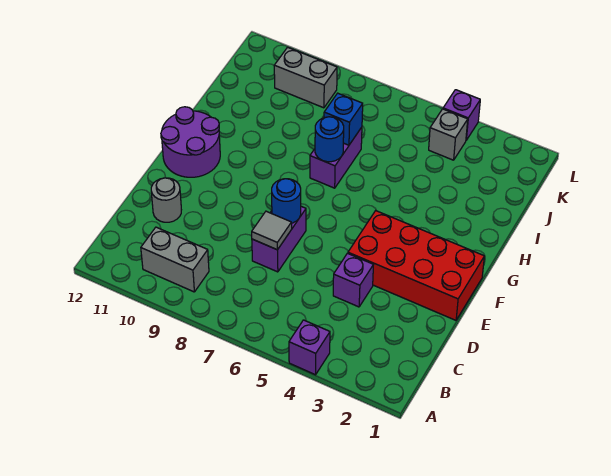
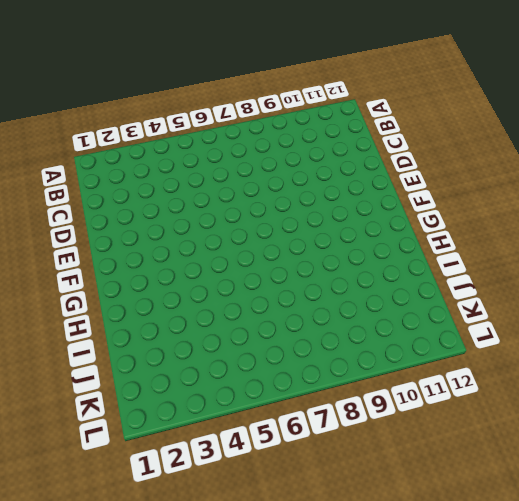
none -> purple brick A4 level 1
none -> grey brick B9:B10 level 1
none -> purple brick D4 level 1

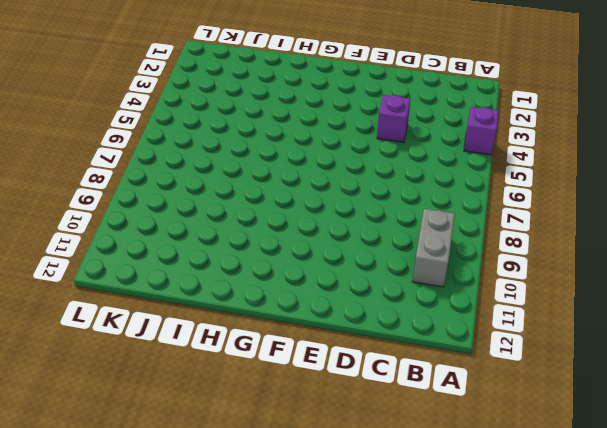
none -> purple brick D7:E7 level 1
none -> grey round brick D11 level 1
none -> red brick E1:F4 level 1

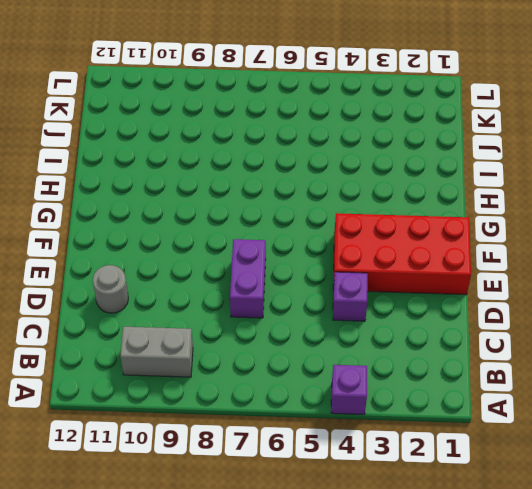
none -> purple round brick F11:G12 level 1
none -> purple brick H7:I7 level 1
none -> grey brick K4 level 1

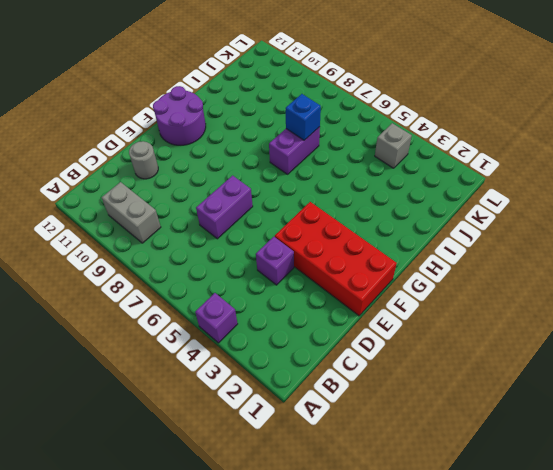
none -> grey brick K9:K10 level 1
none -> purple brick L4 level 1
none -> grey tile D7 level 2

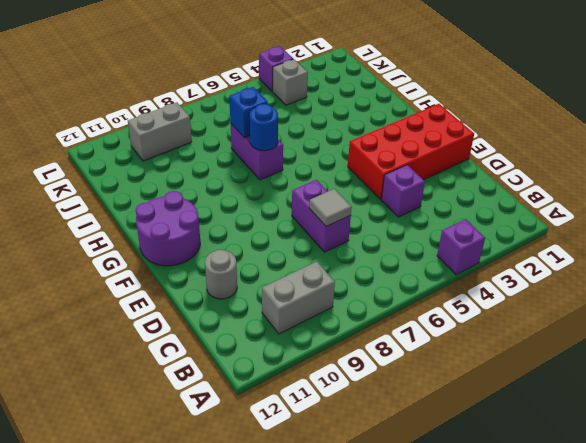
none -> blue round brick E7 level 2

